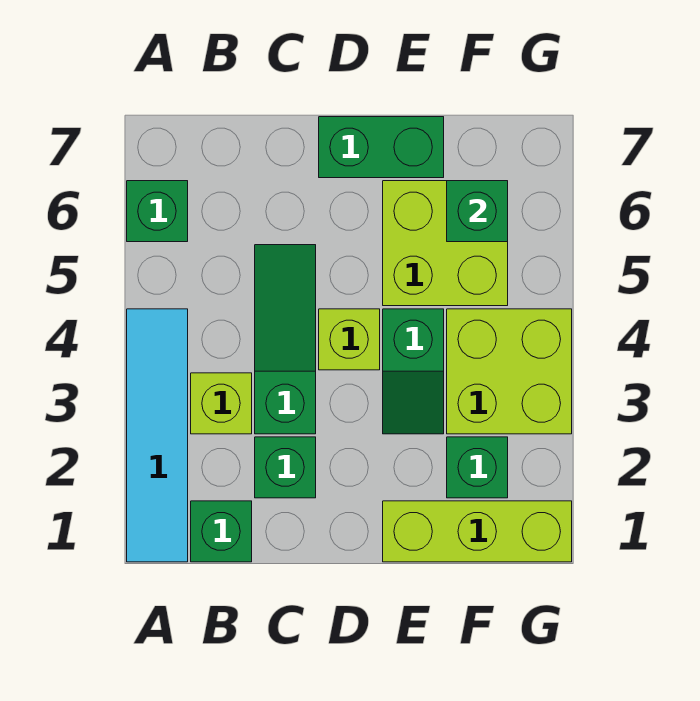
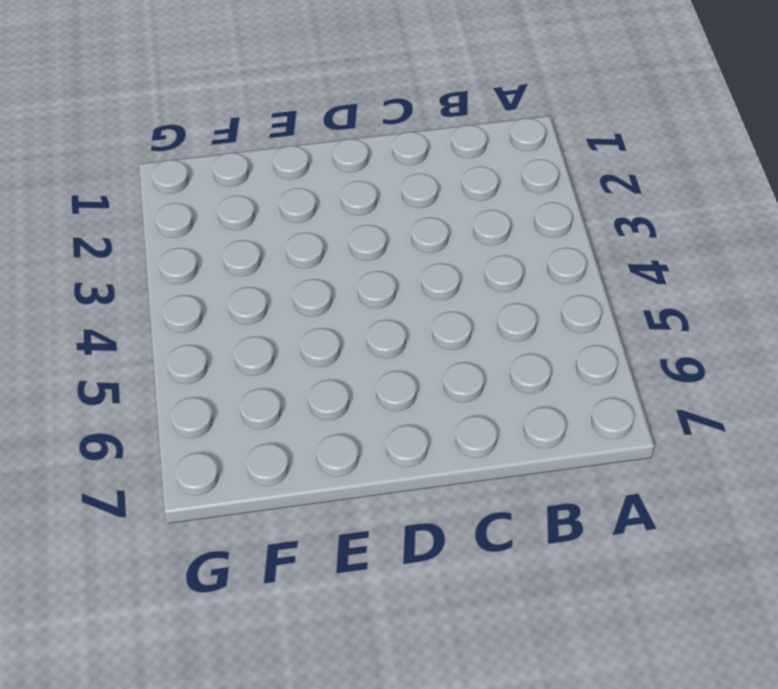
none -> cyan tile A1:A4 level 1
none -> green brick A6 level 1
none -> green brick B1 level 1

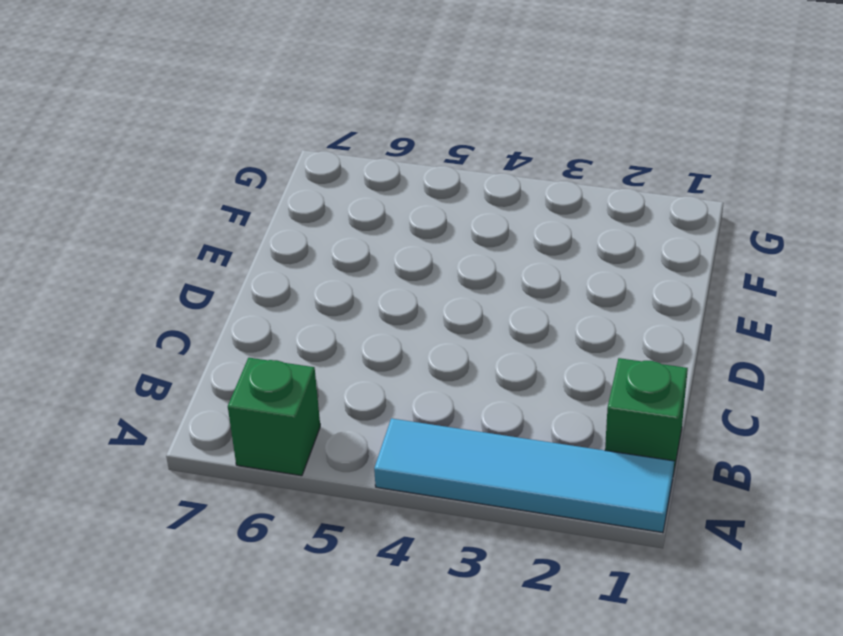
none -> lime brick B3 level 1
none -> green brick C2 level 1
none -> green slope C3:C5 level 1 top 3

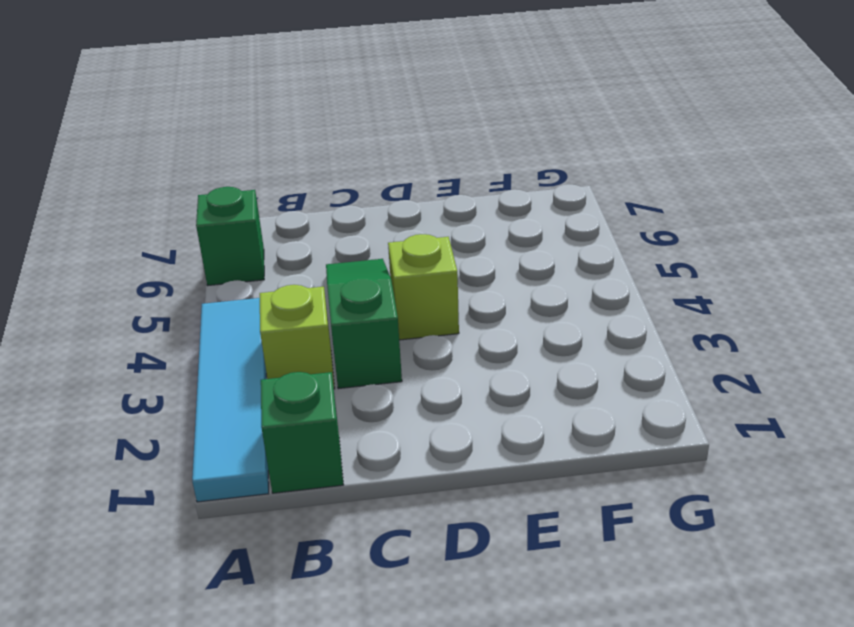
none -> green brick C2 level 1
none -> green brick D7:E7 level 1
none -> lime brick E1:G1 level 1

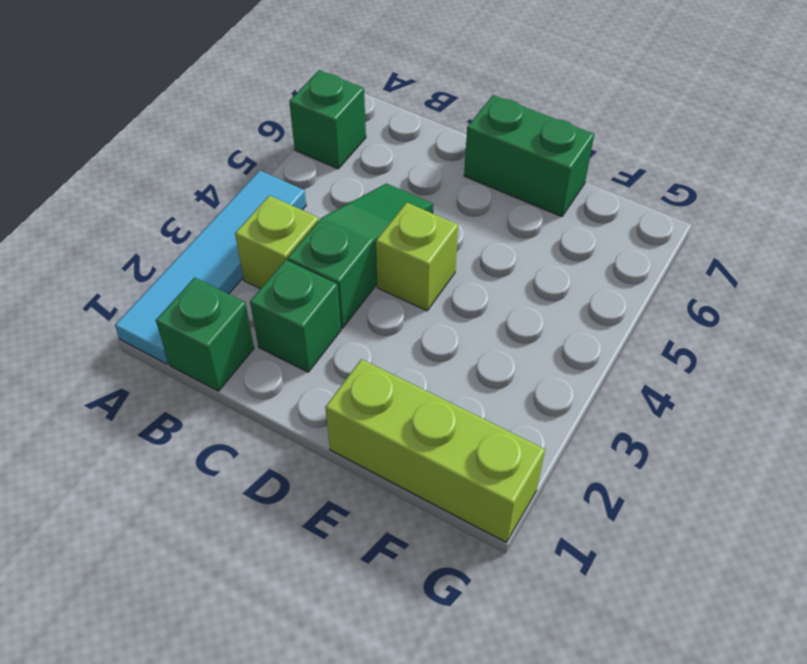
none -> green slope E3:E4 level 1 top 4
none -> lime brick E5:F6 level 1
none -> green brick F2 level 1

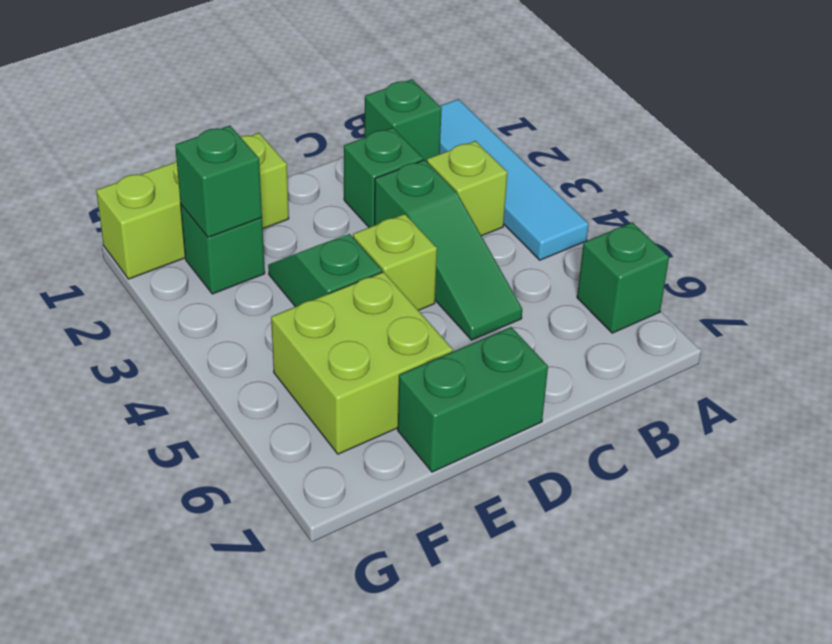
green brick F2 level 2 -> green brick F6 level 2
none -> lime brick F3:G4 level 1

